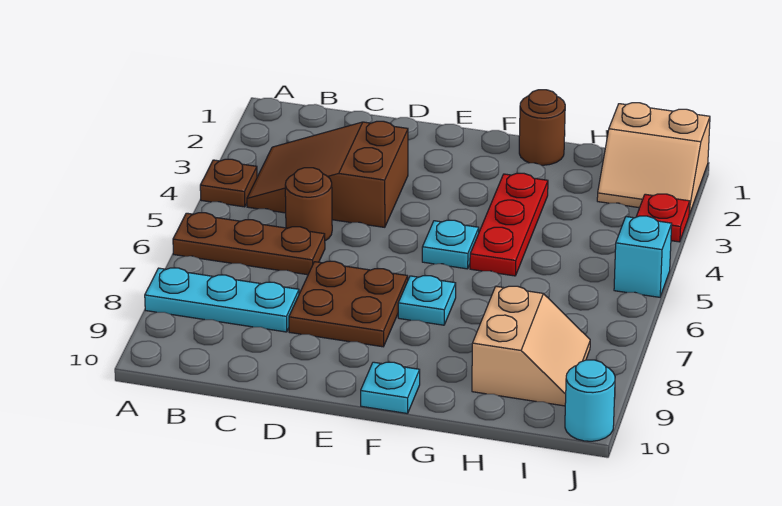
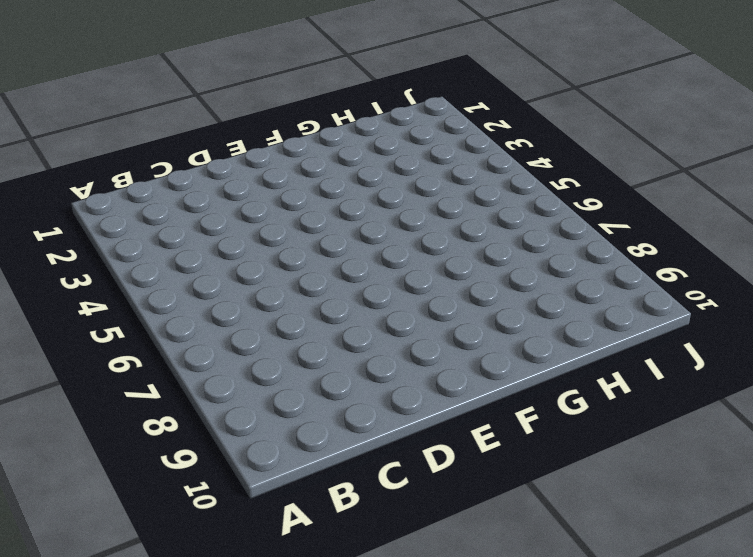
none -> brown plate A4 level 1
none -> brown plate A6:C6 level 1
none -> cyan plate A8:C8 level 1

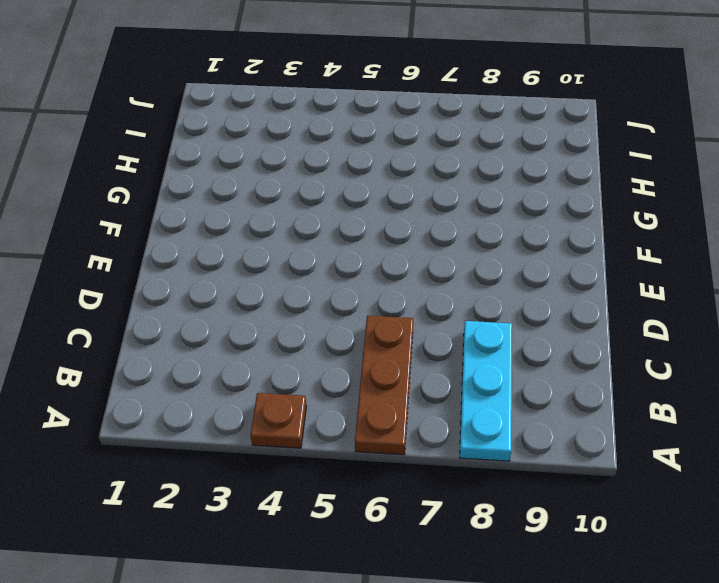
none -> brown slope B3:D4 level 1 top D
none -> brown round brick C5 level 1
none -> brown plate D7:E8 level 1

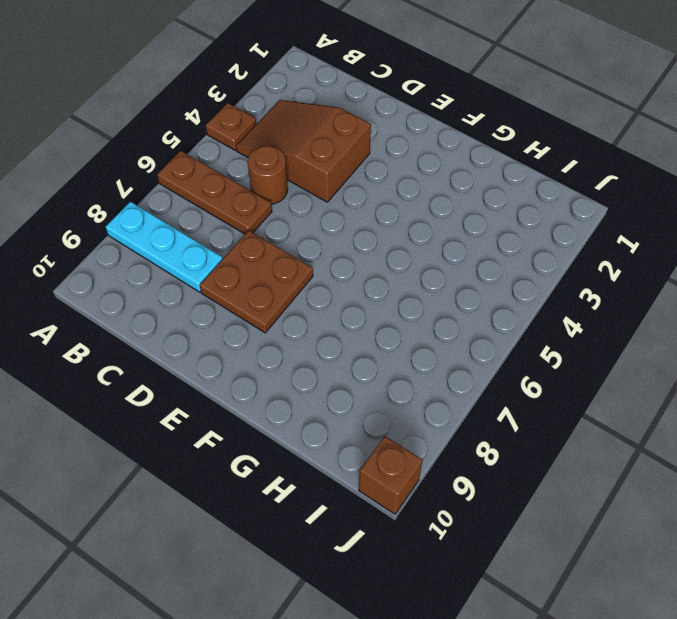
brown brick J10 level 1 -> cyan round brick J10 level 1
none -> cyan plate F5 level 1
none -> cyan plate F7 level 1
none -> cyan plate F10 level 1

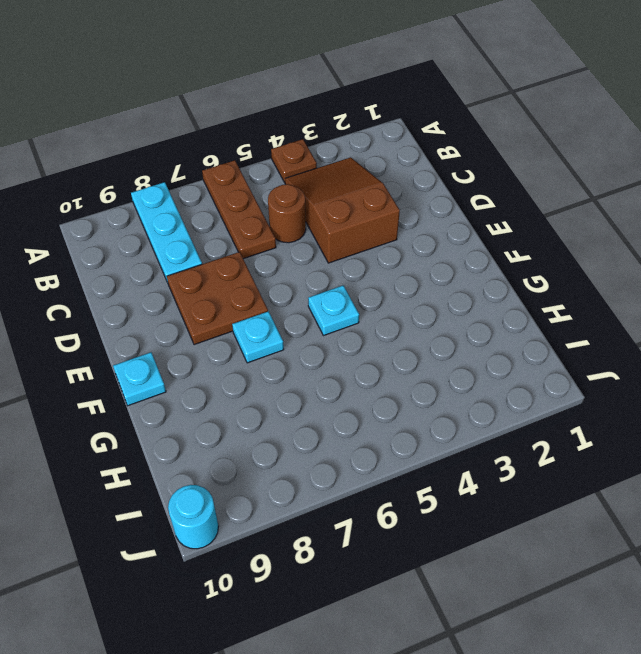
none -> brown round brick G1 level 1
none -> red plate G3:G5 level 1
none -> tan slope H8:I9 level 1 top H

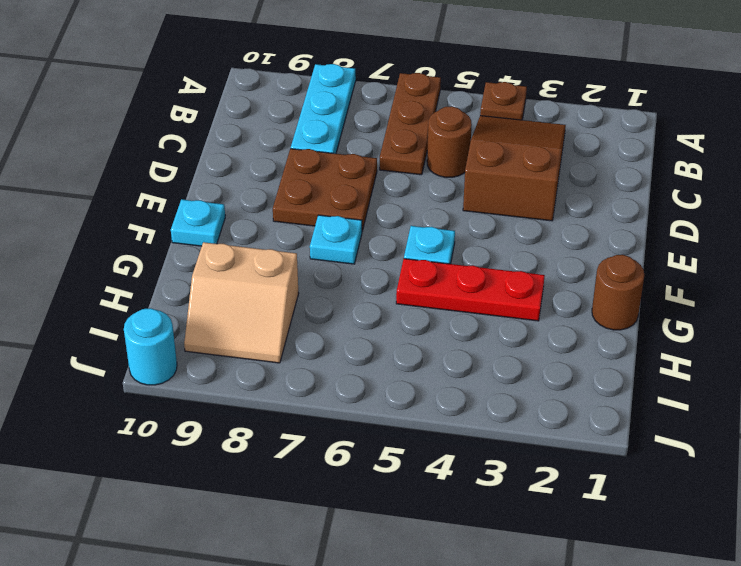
none -> tan slope I1:J2 level 1 top 1
none -> red plate J3 level 1
none -> cyan brick J5 level 1

